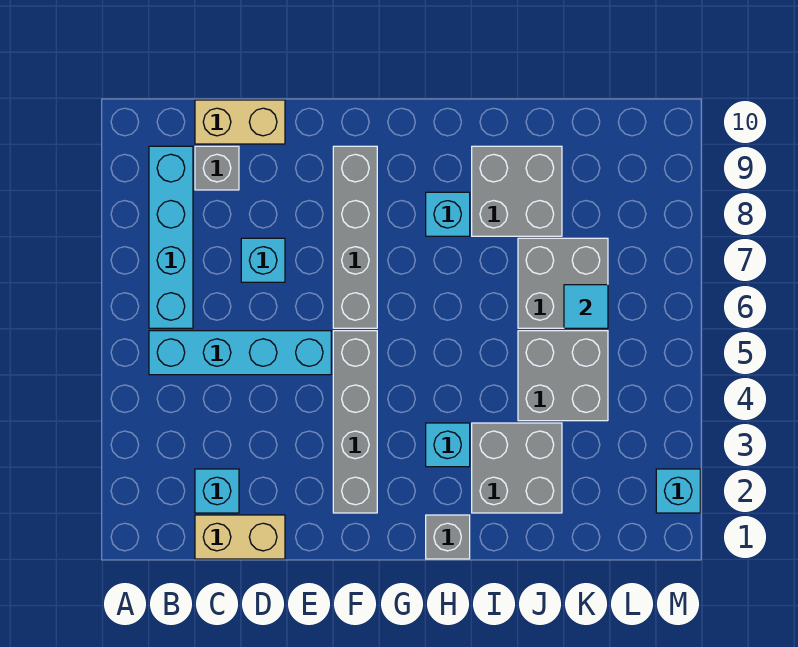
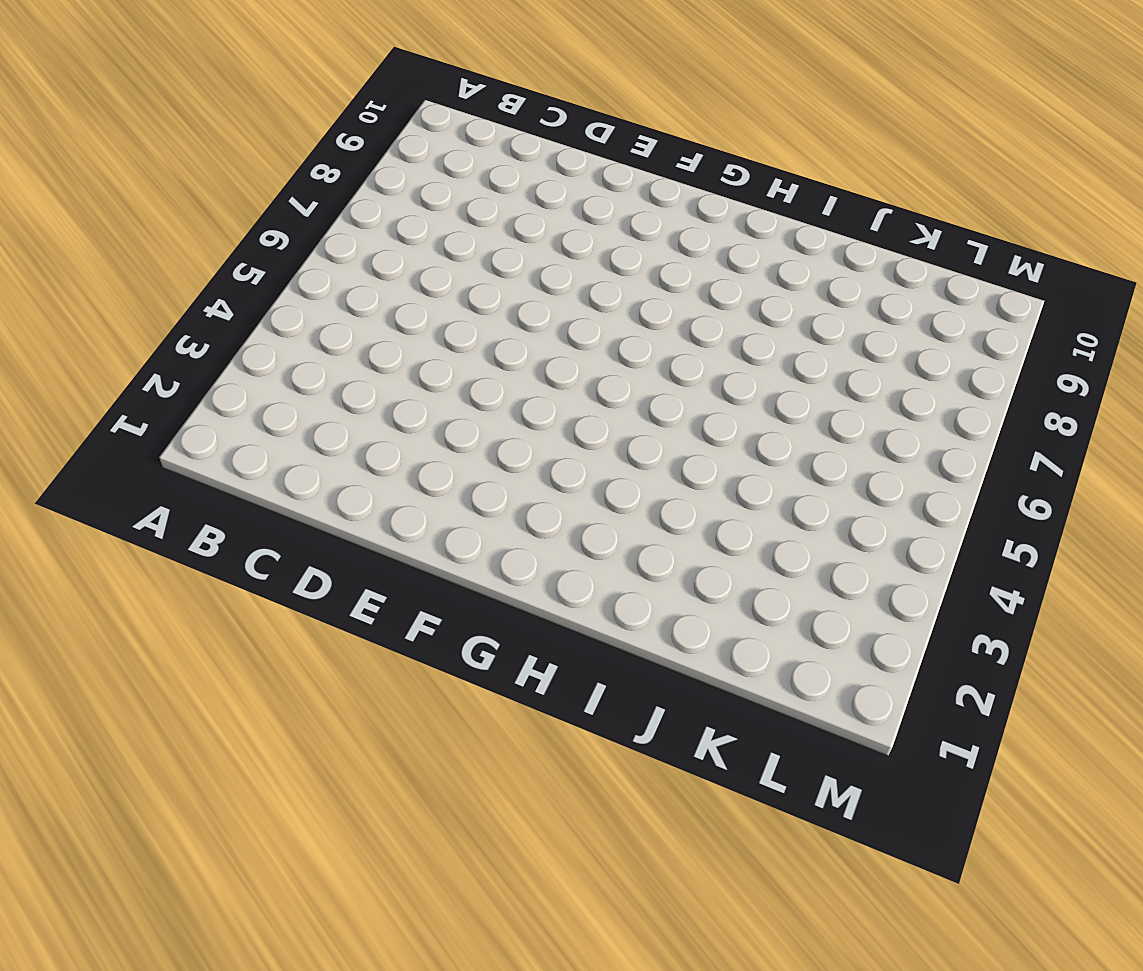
none -> cyan brick B5:E5 level 1
none -> cyan brick B6:B9 level 1
none -> tan brick C1:D1 level 1

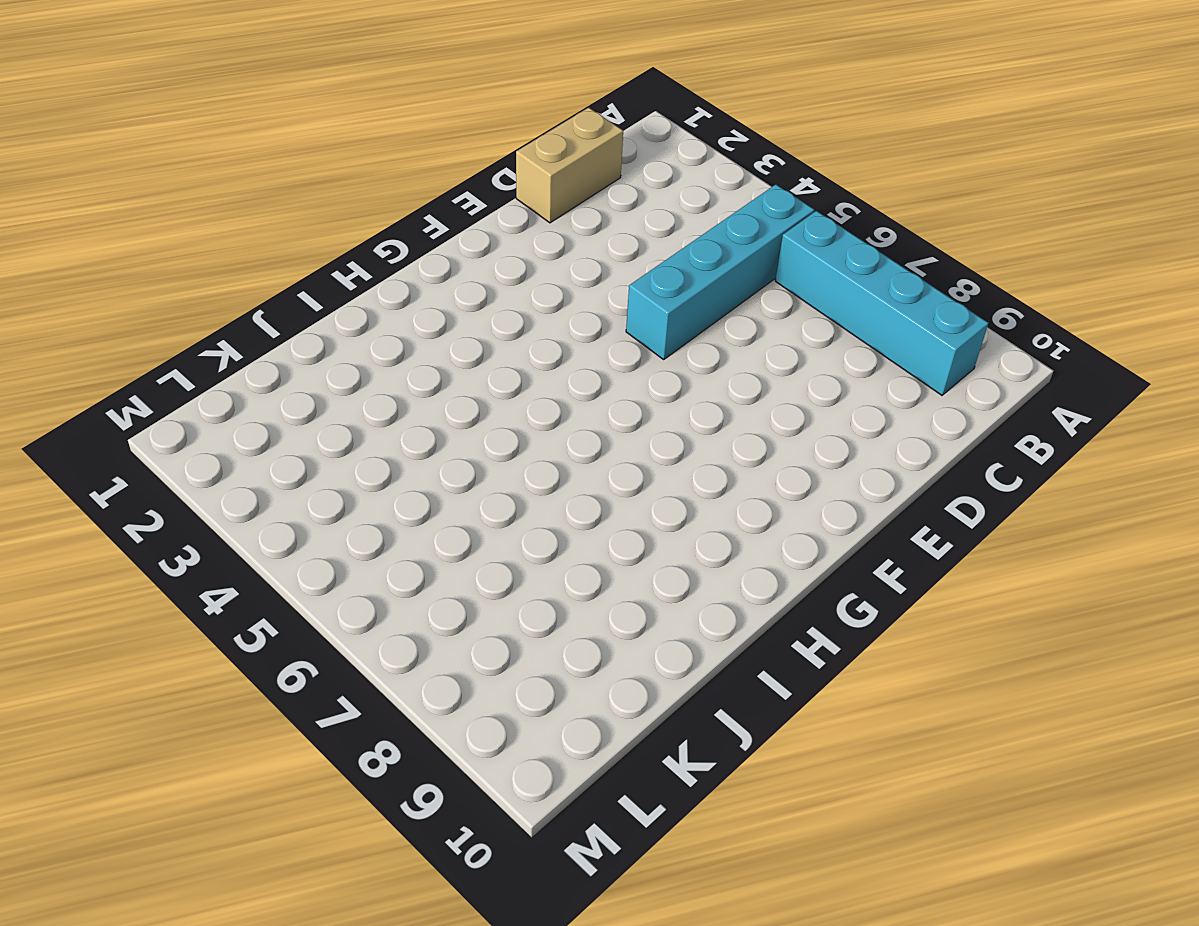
none -> cyan brick C2 level 1
none -> grey brick C9 level 1
none -> tan brick C10:D10 level 1

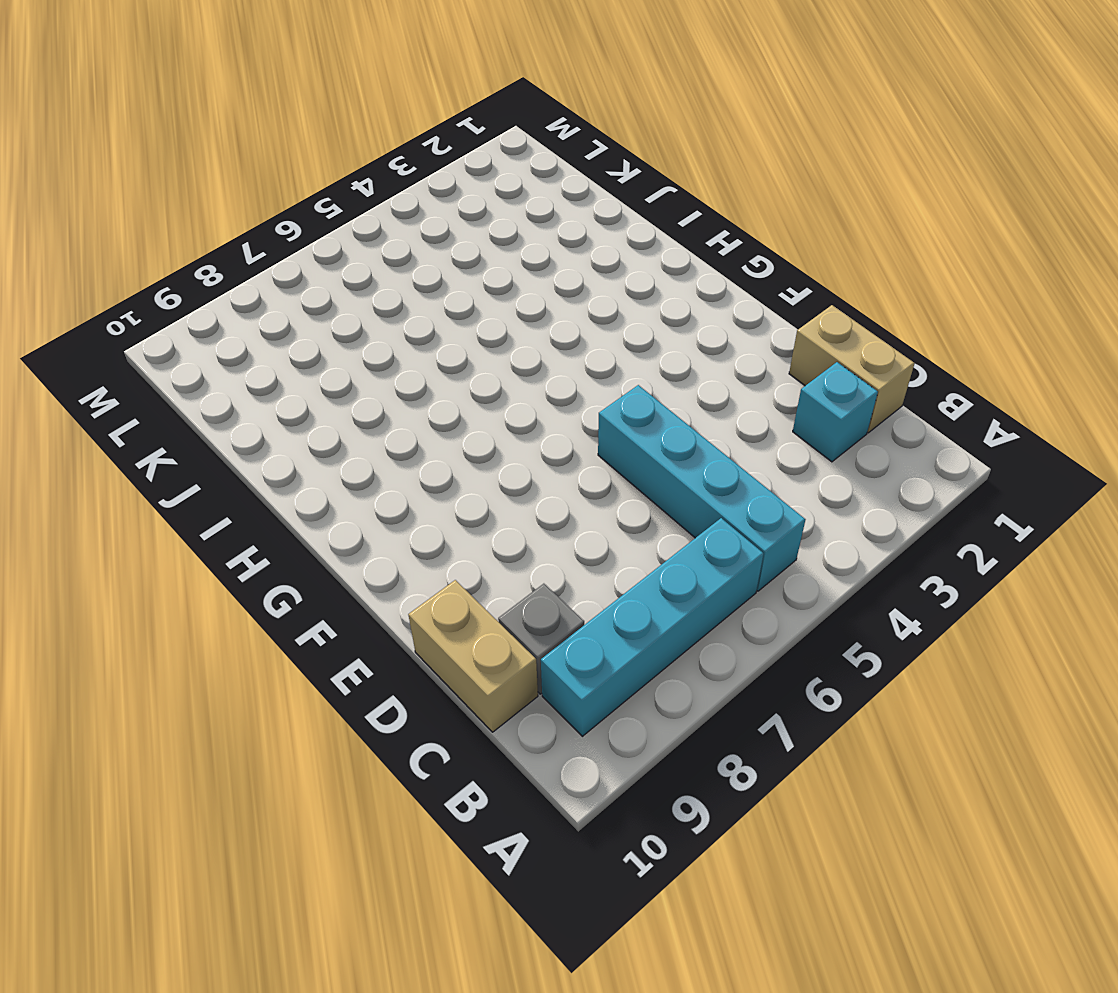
none -> cyan brick D7 level 1
none -> grey brick F2:F5 level 1
none -> grey brick F6:F9 level 1

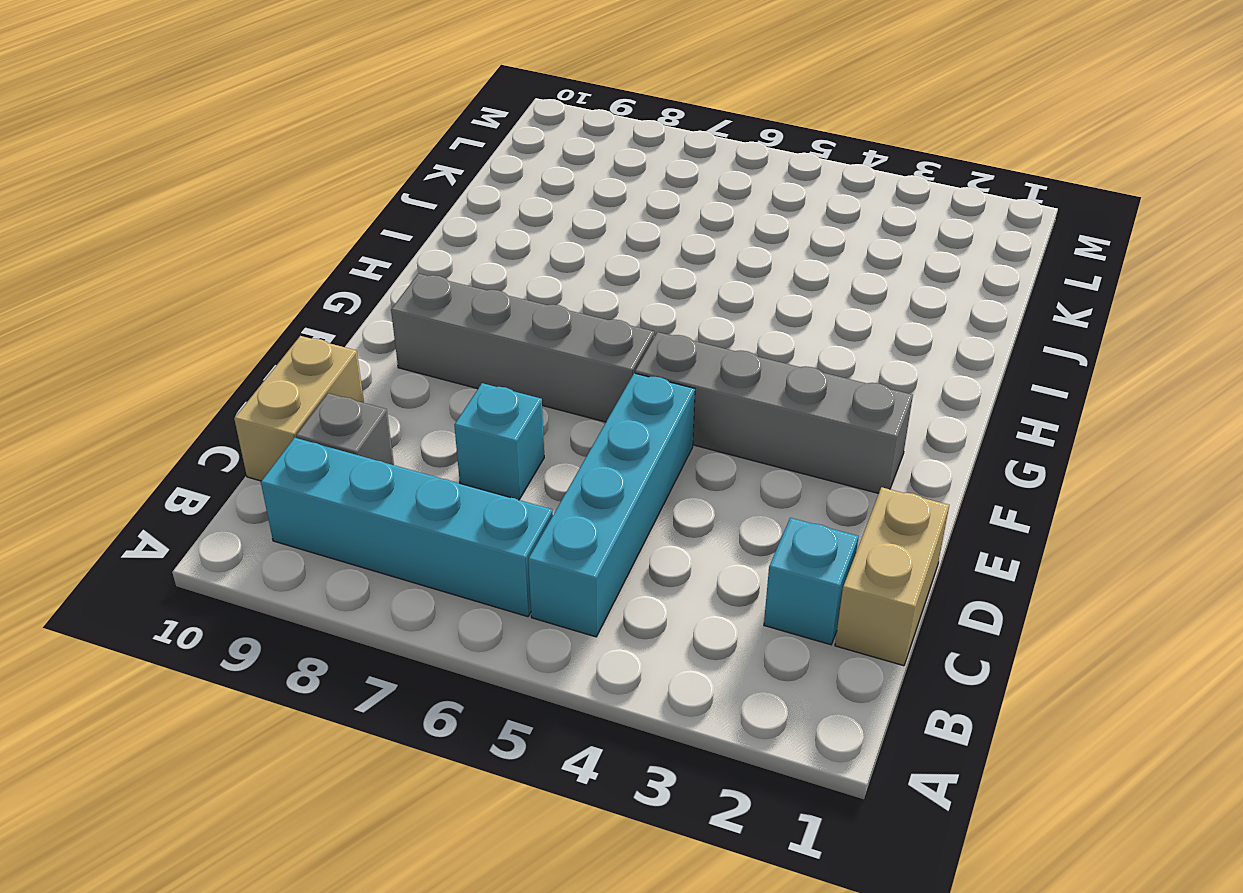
none -> grey brick H1 level 1
none -> cyan brick H3 level 1
none -> cyan brick H8 level 1

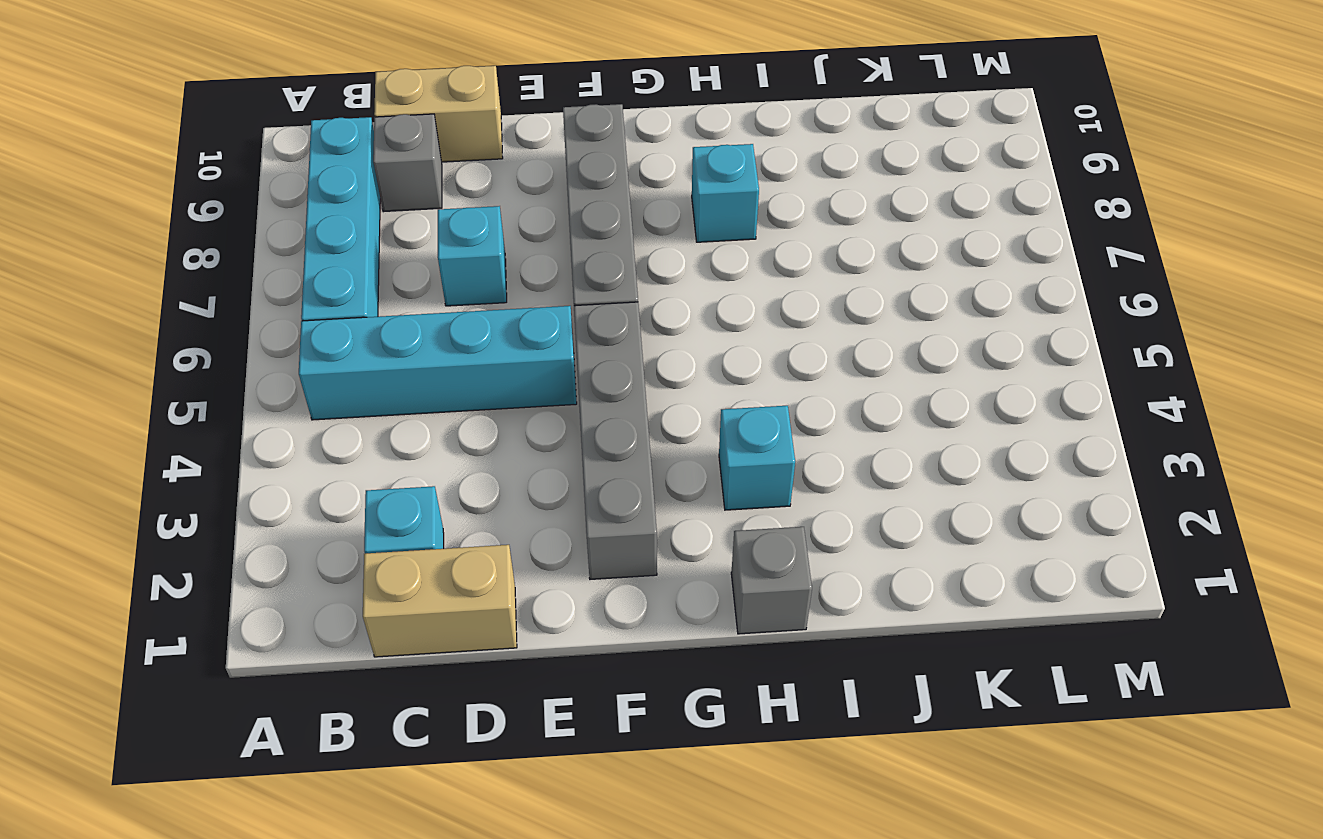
none -> grey brick I2:J3 level 1
none -> grey brick I8:J9 level 1
none -> grey brick J4:K5 level 1

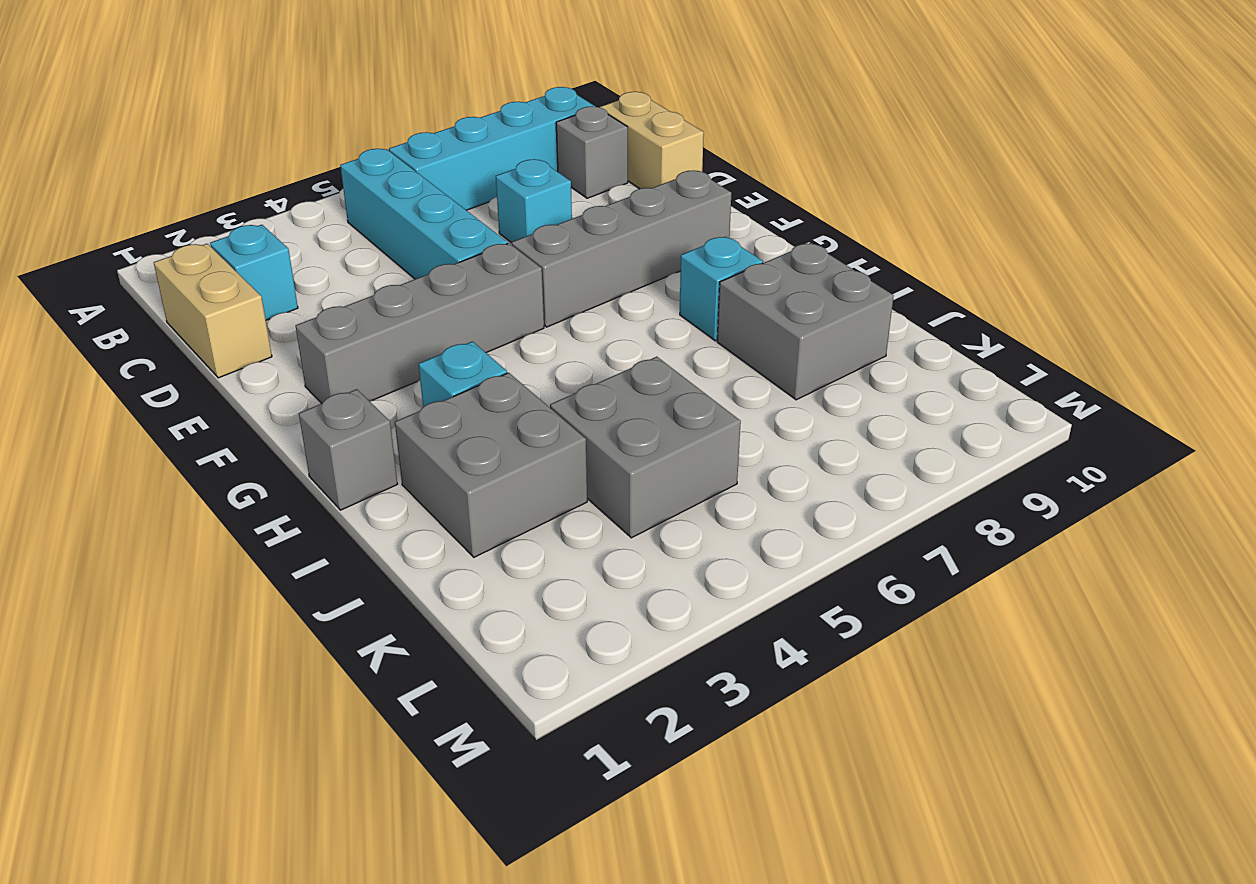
none -> grey brick J6:K7 level 1
none -> cyan brick M2 level 1
none -> cyan tile K6 level 2

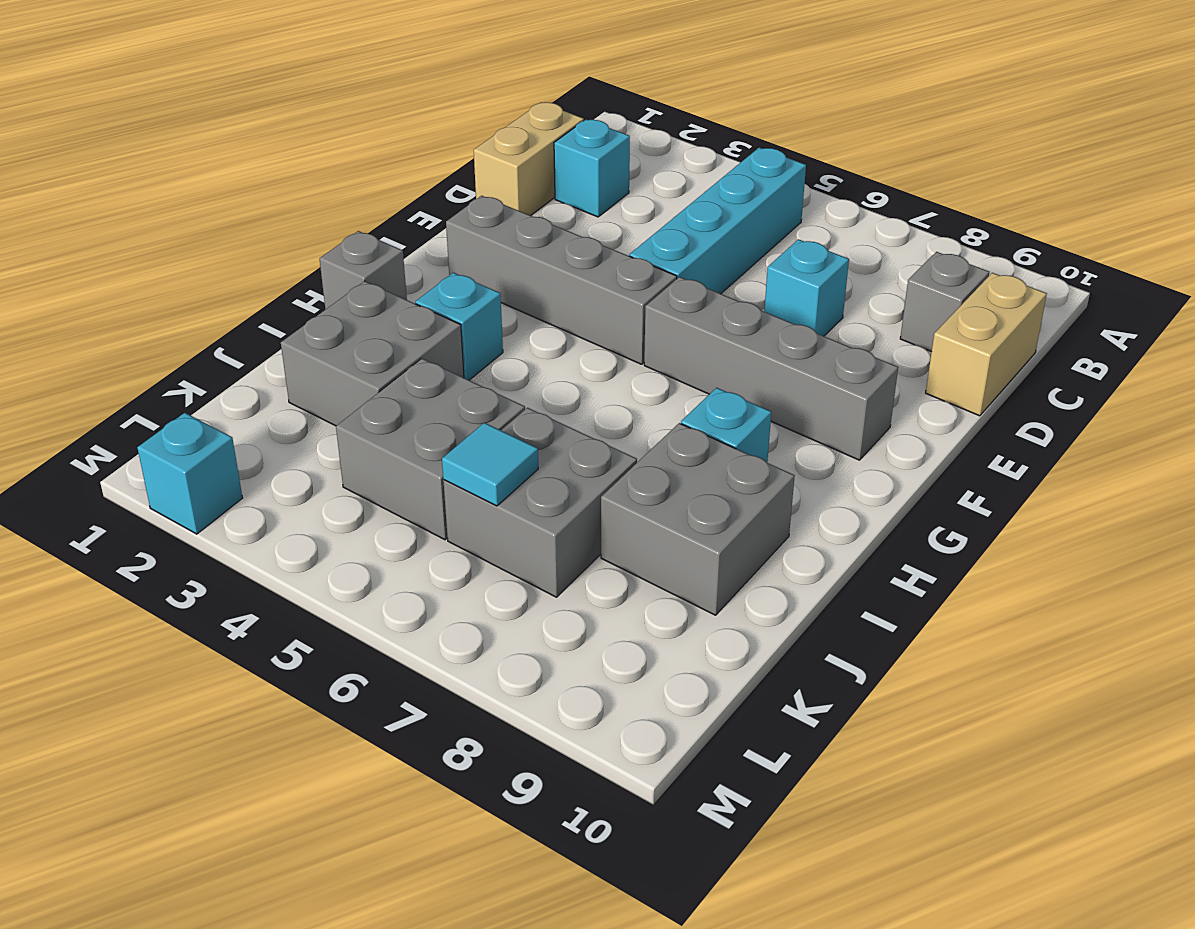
none -> cyan brick B6:B9 level 1

